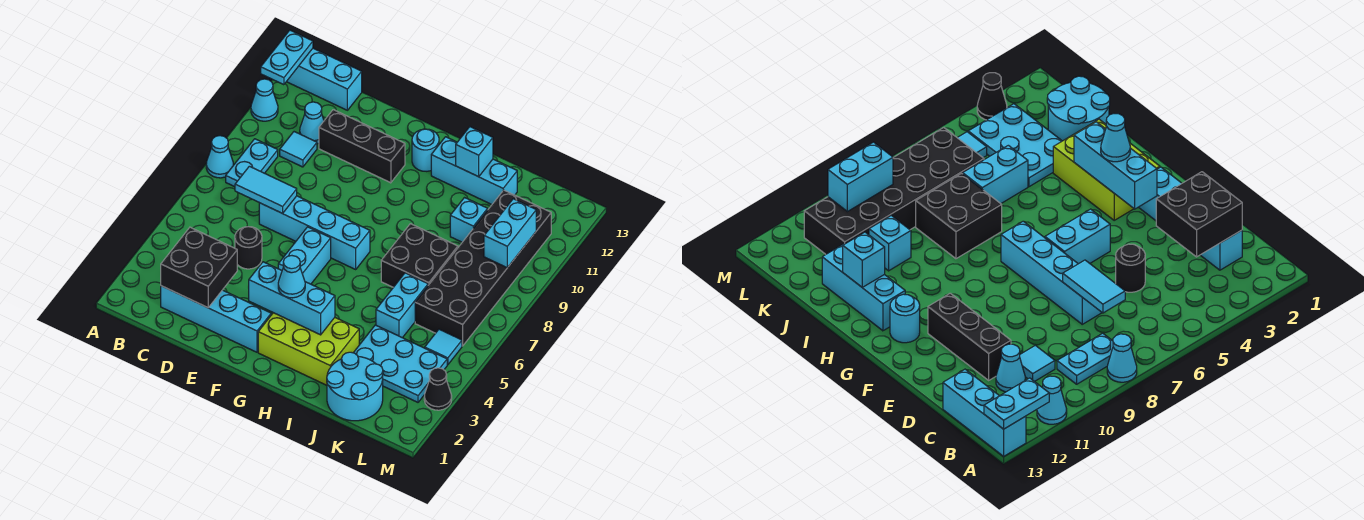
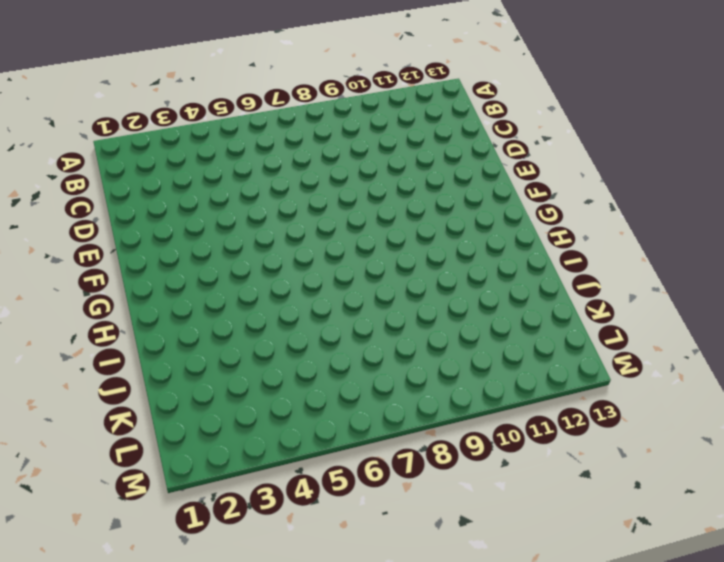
none -> cyan cone A8 level 1
none -> cyan cone A11 level 1
none -> cyan brick A13:C13 level 1

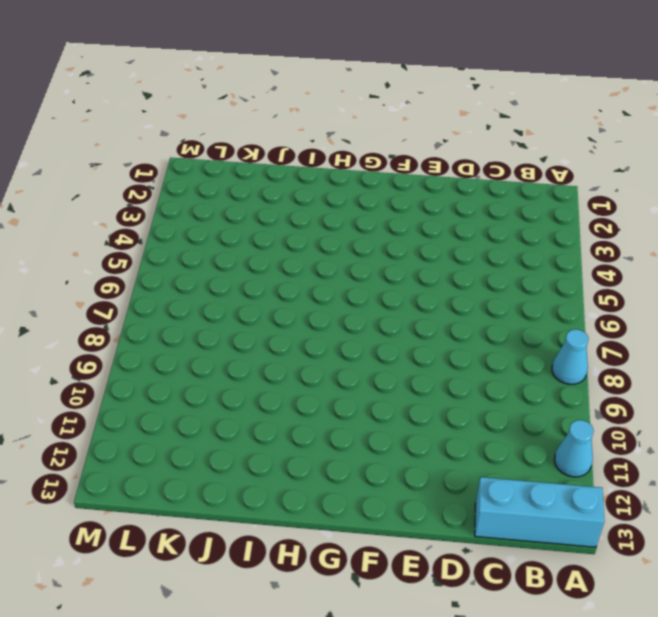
none -> cyan plate B8:B9 level 1
none -> cyan brick C2:F2 level 1
none -> cyan tile C10 level 1

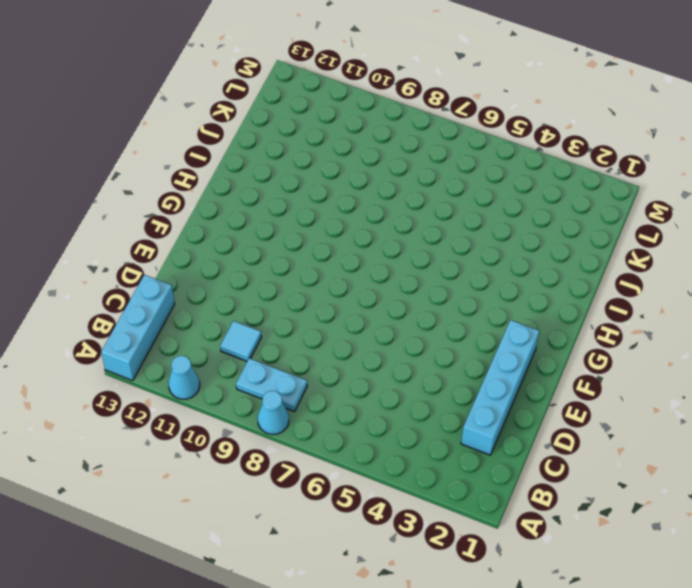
none -> cyan cone C11 level 1
none -> black round brick D5 level 1
none -> cyan brick D7:G7 level 1

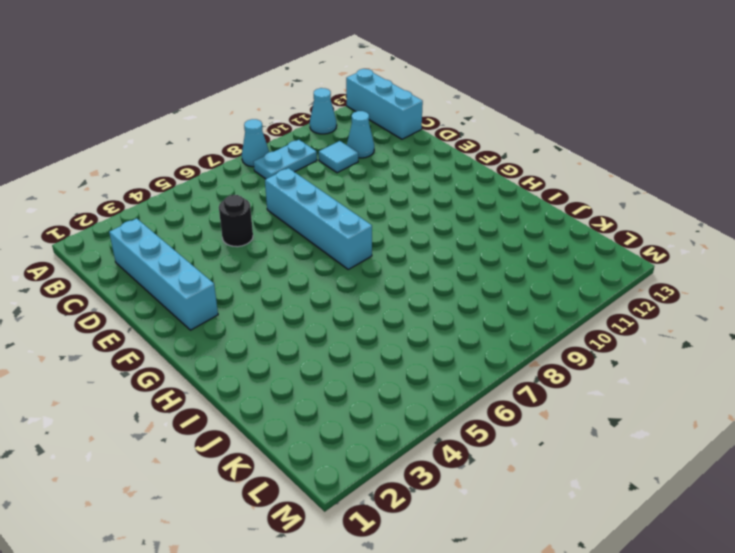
none -> black brick D11:F11 level 1
none -> cyan brick F5:F6 level 1
none -> lime brick G2:I3 level 1

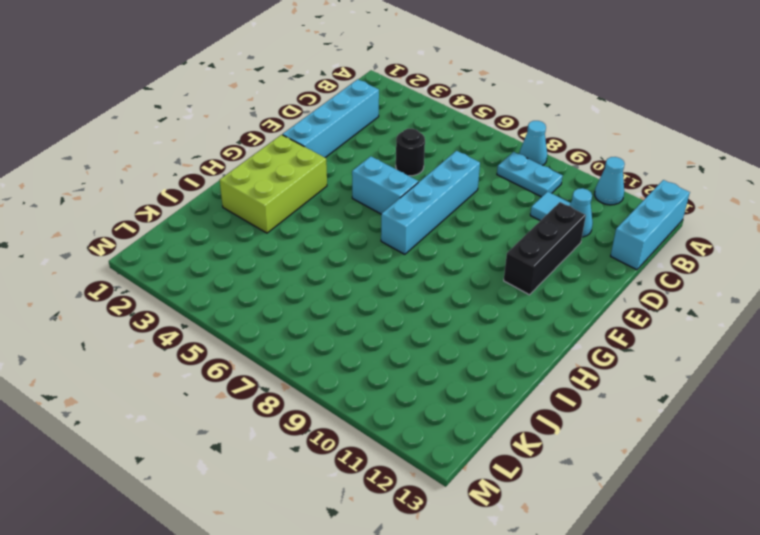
none -> cyan round brick G12 level 1
none -> cyan brick H12:J12 level 1
none -> black brick I7:J8 level 1

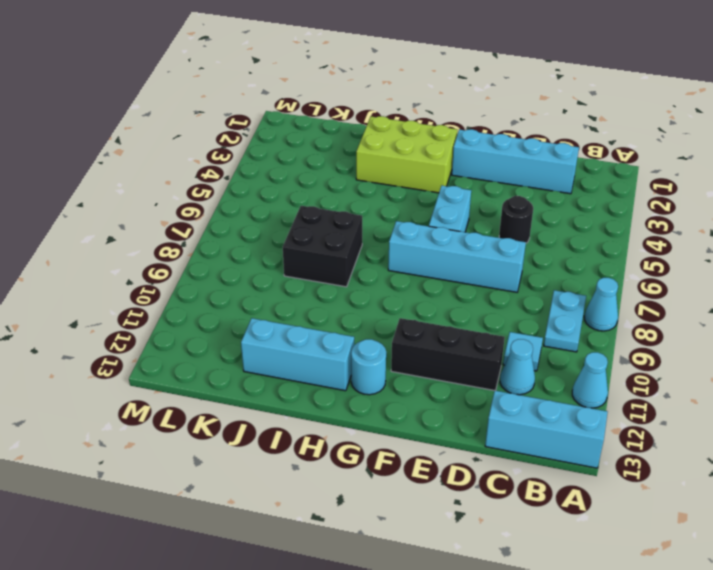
none -> cyan round brick J1:K2 level 1
none -> cyan plate J3:L4 level 1
none -> cyan brick J5:J6 level 1

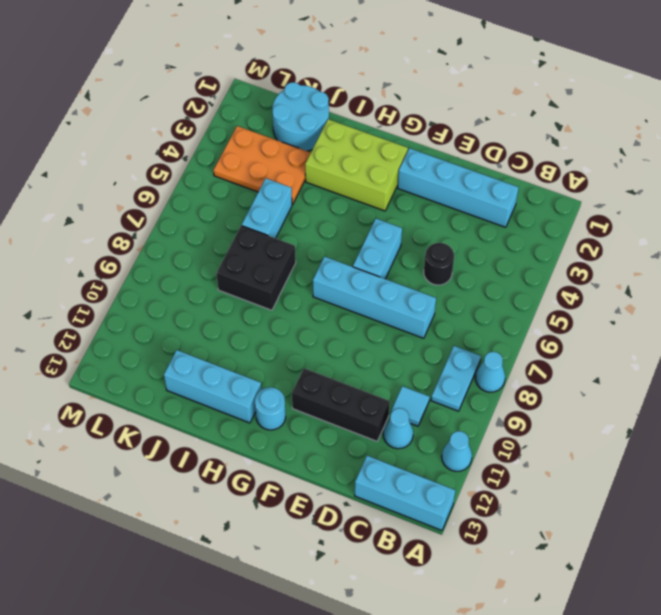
orange plate J3:L4 level 1 -> cyan plate J3:L4 level 1
none -> cyan brick J10 level 1
none -> black brick K6:L11 level 1
none -> cyan tile L5 level 1

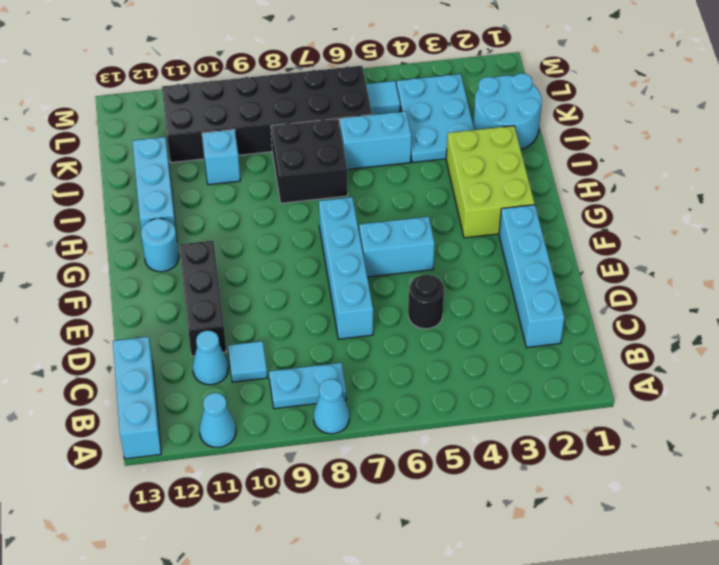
none -> black cone M3 level 1
none -> cyan plate A12:A13 level 2
none -> black brick C2:D3 level 2

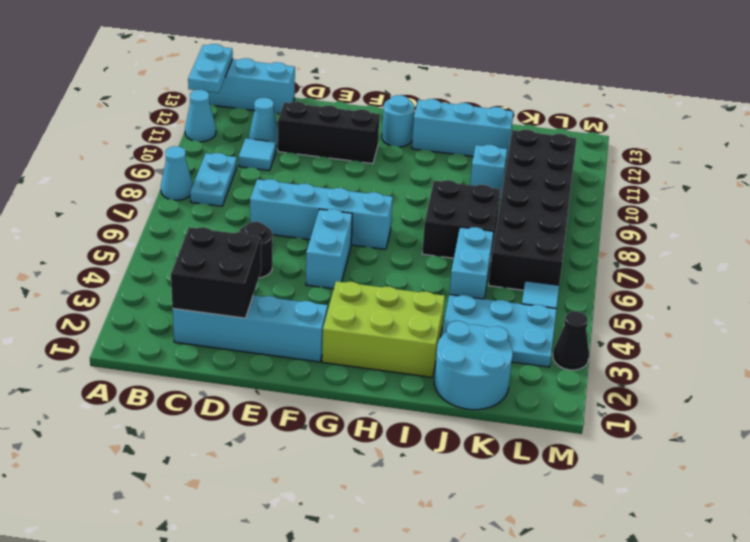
none -> cyan tile C7:D7 level 2
none -> cyan brick F3:H3 level 2
none -> cyan brick I12 level 2

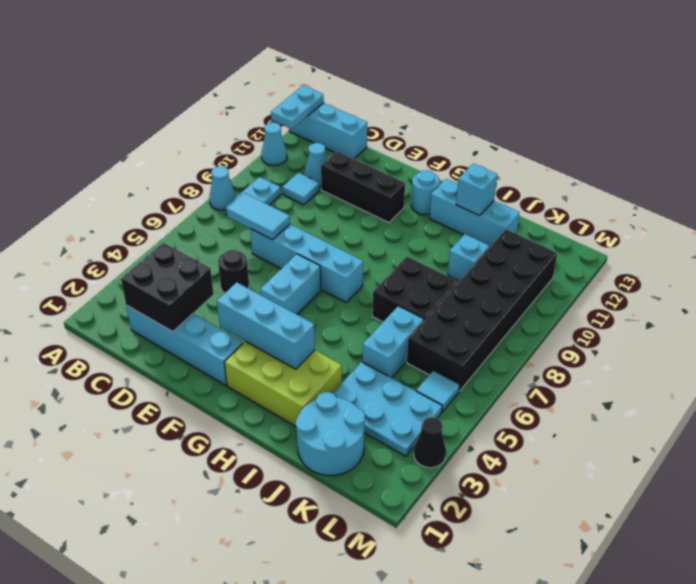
none -> cyan brick L9:L10 level 2
none -> cyan cone G3 level 3

